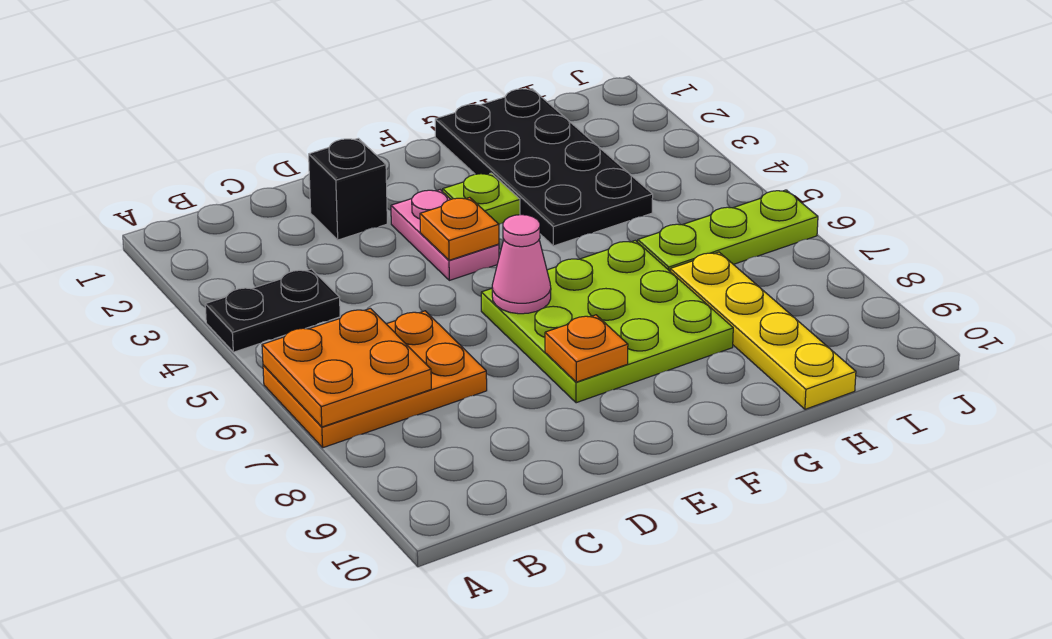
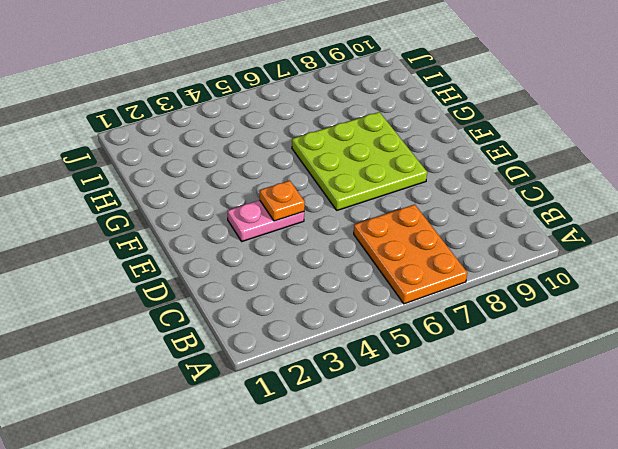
none -> black plate A4:B4 level 1
none -> black brick D2 level 1
none -> lime plate F3 level 1

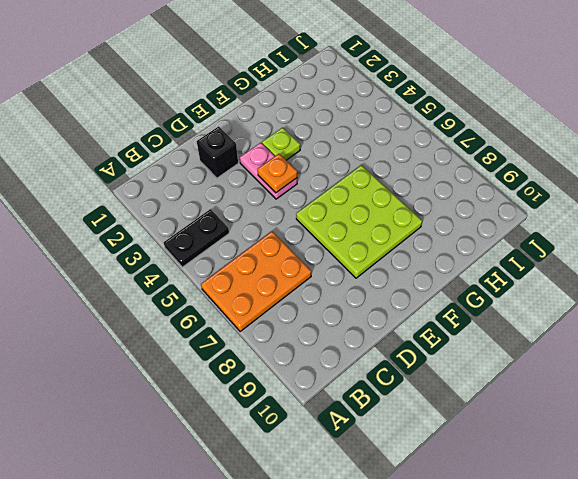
none -> black plate G1:H4 level 1
none -> lime plate H6:J6 level 1
none -> yellow plate H7:H10 level 1

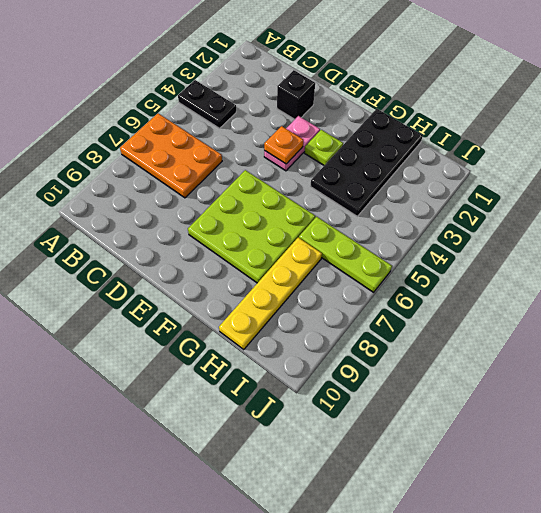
none -> orange plate A6:B7 level 2
none -> pink cone E6 level 2
none -> orange plate E8 level 2

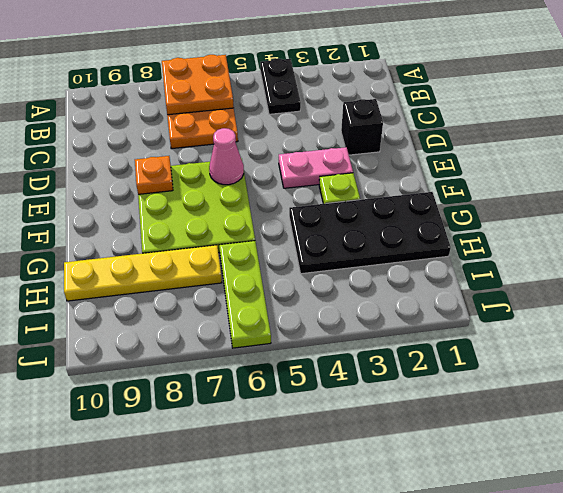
none -> orange plate E4 level 2

